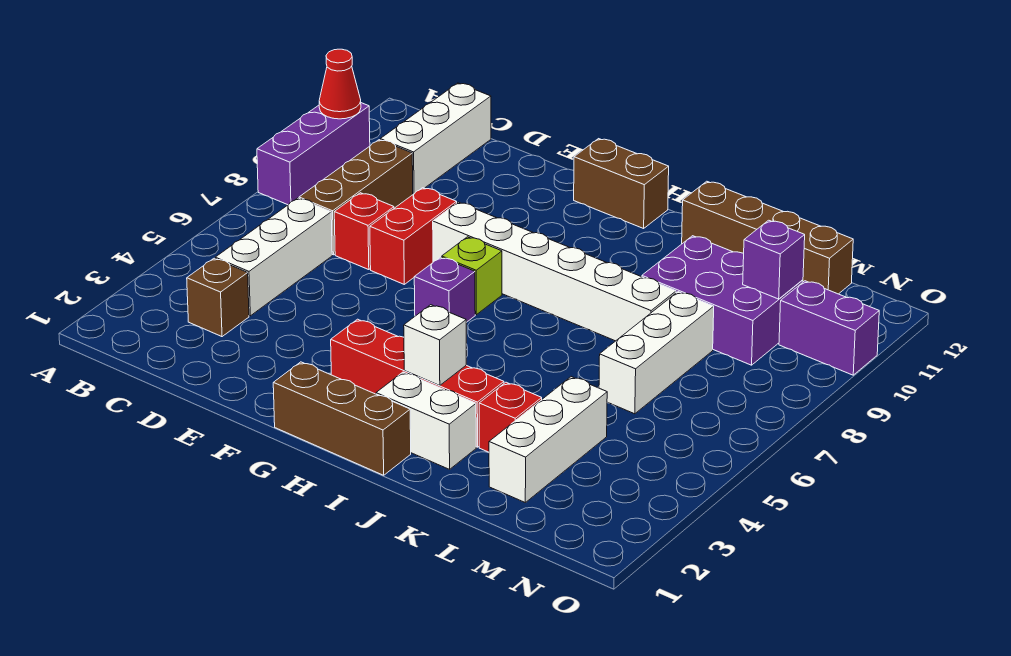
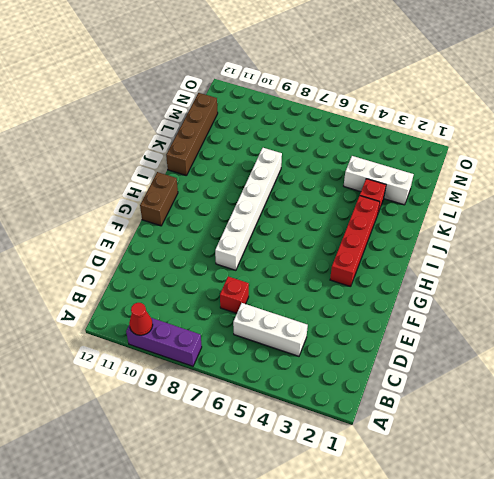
none -> brown brick C3 level 1
none -> brown brick C7:C9 level 1
none -> white brick C10:C12 level 1

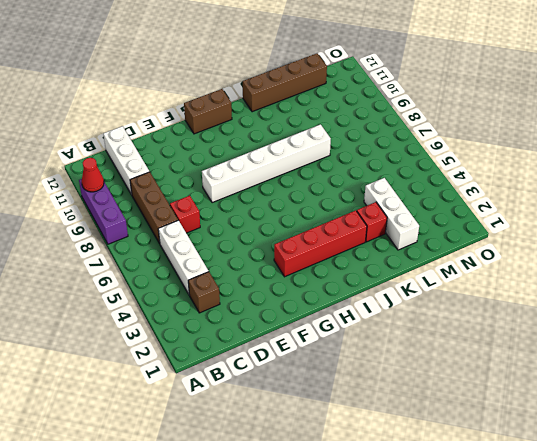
none -> red brick E7:E8 level 1
none -> brown brick G1:I1 level 1
none -> purple brick G6 level 1

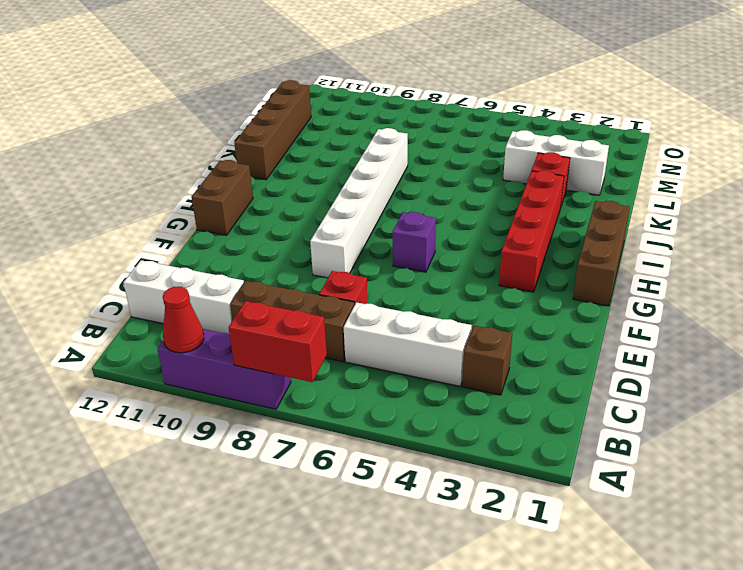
red brick A7:A8 level 2 -> red brick E7:E8 level 1
none -> lime brick G7 level 1
none -> white brick I2:J2 level 1
none -> purple brick K9:M10 level 1

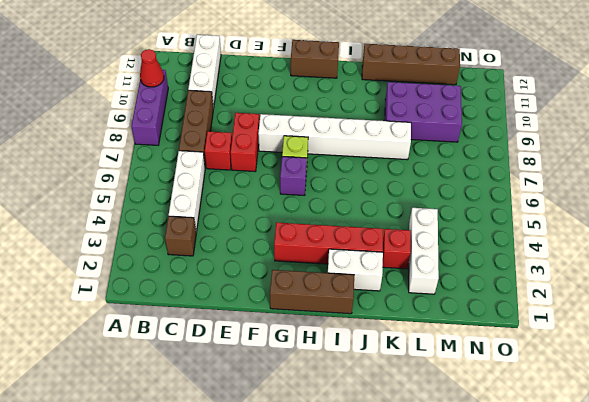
none -> white brick L6:L8 level 1
none -> purple brick N10:O10 level 1
none -> white brick I3 level 2

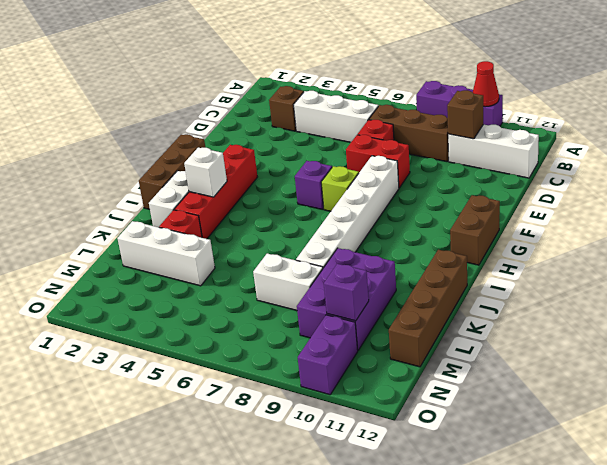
brown brick C10 level 2 -> none
white brick L7:L8 level 1 -> white brick L6:L8 level 1

